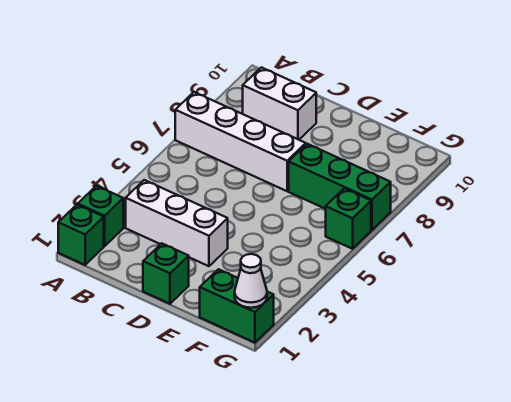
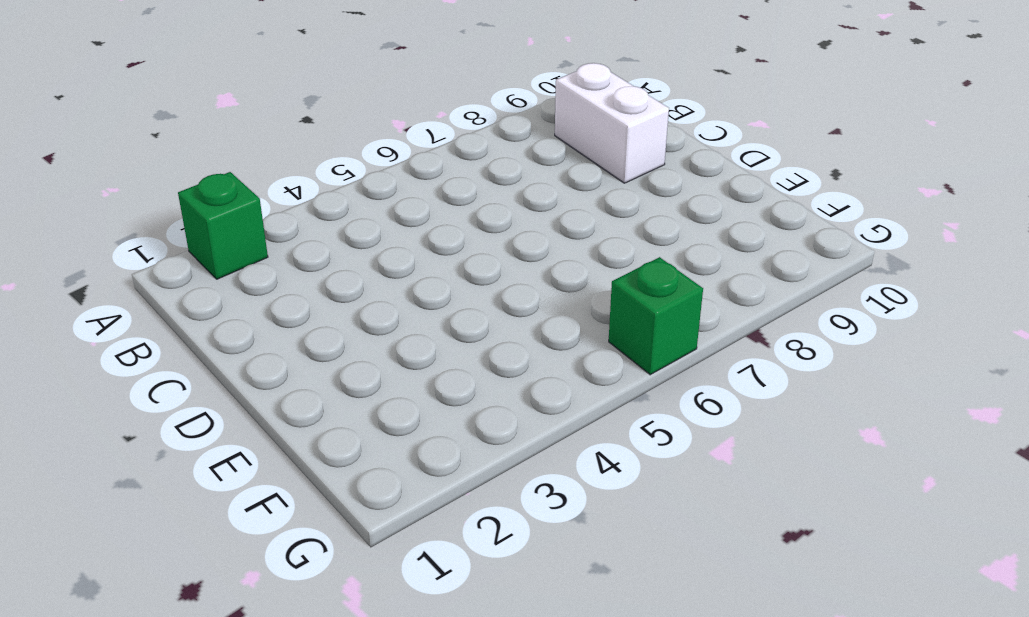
none -> green brick A1 level 1
none -> white brick A7:D7 level 1

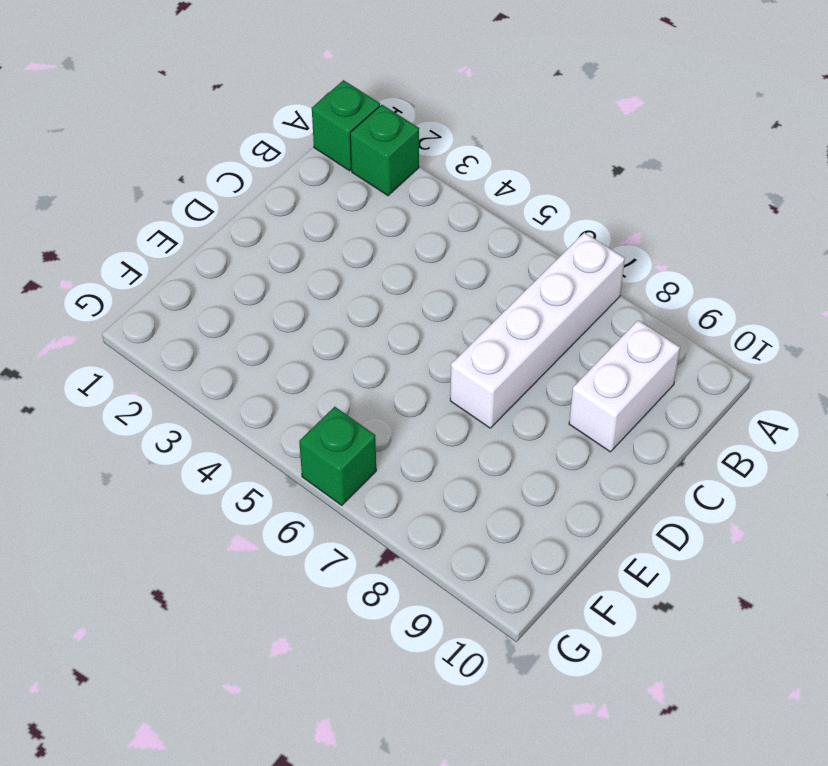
none -> white brick B3:D3 level 1
none -> green brick D1 level 1

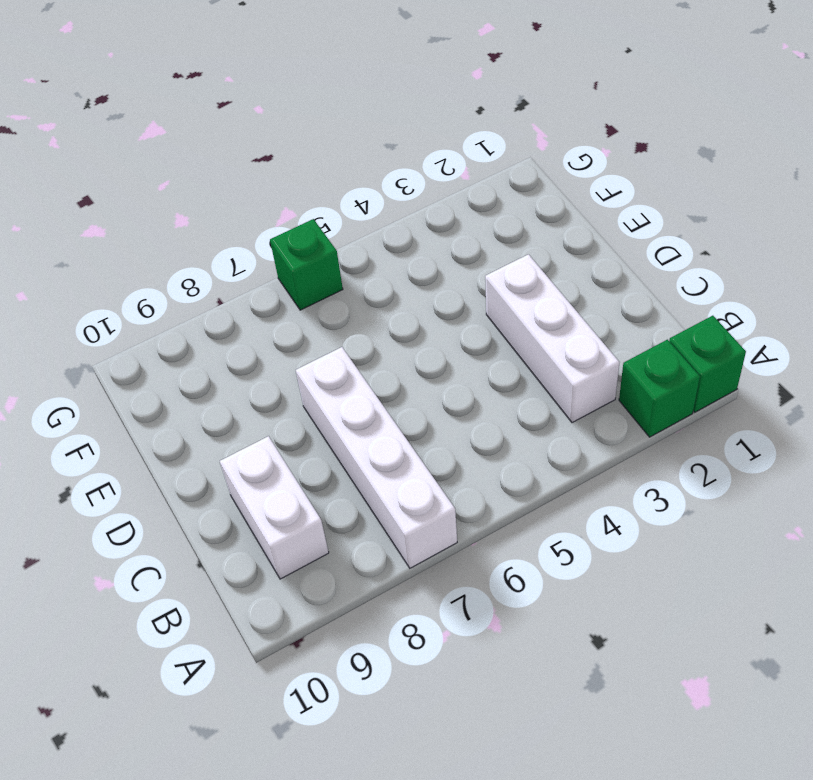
none -> green brick D1 level 1
none -> green brick E7:G7 level 1

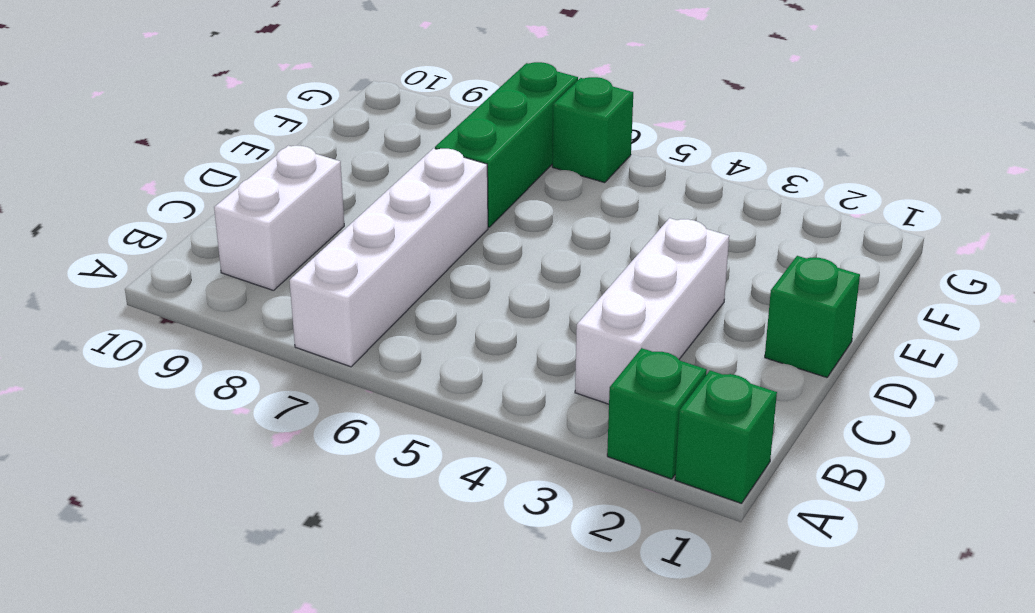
none -> green brick F1:G1 level 1
none -> white cone G1 level 2

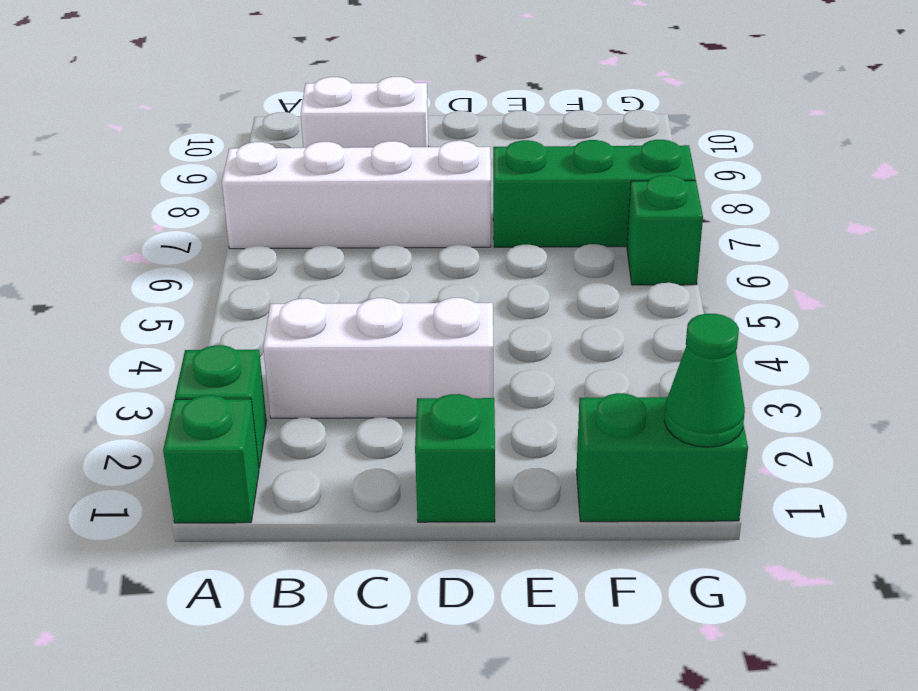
green cone G1 level 2 -> white cone G1 level 2

